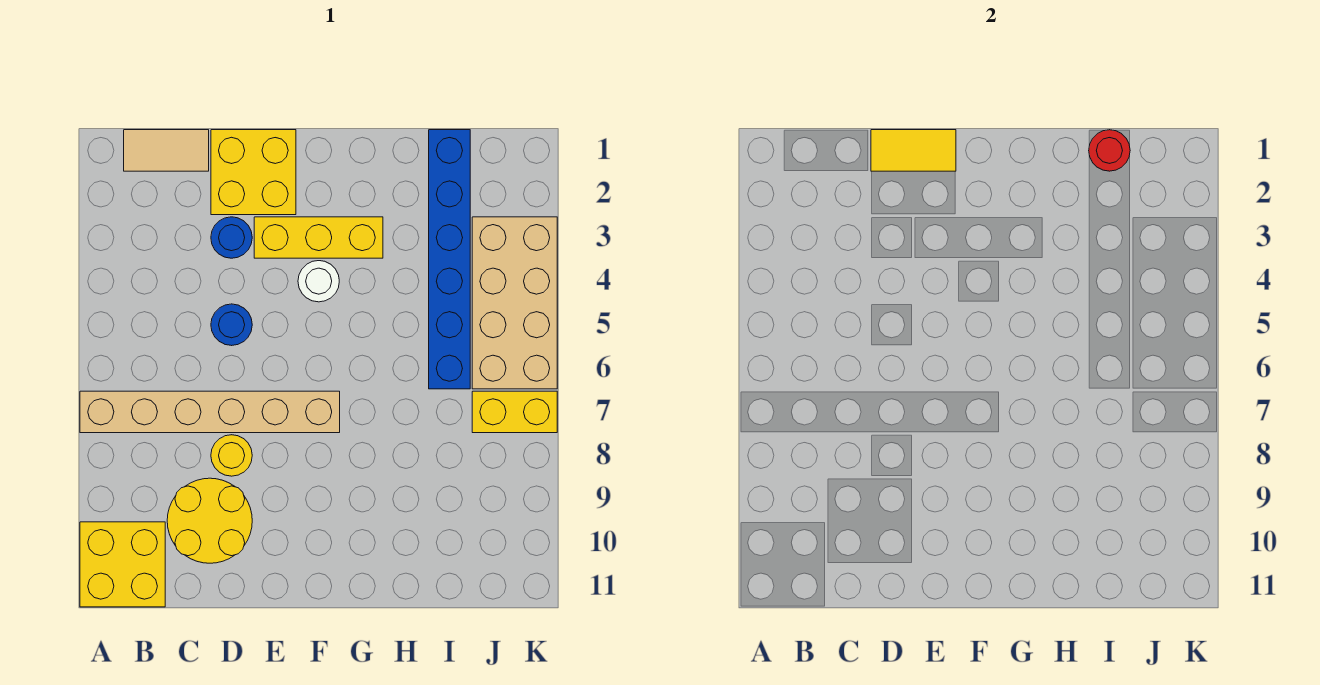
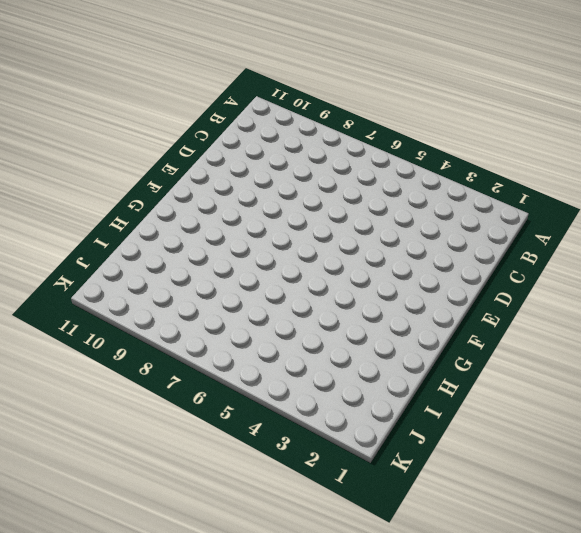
none -> tan brick A7:F7 level 1
none -> yellow brick A10:B11 level 1
none -> tan tile B1:C1 level 1

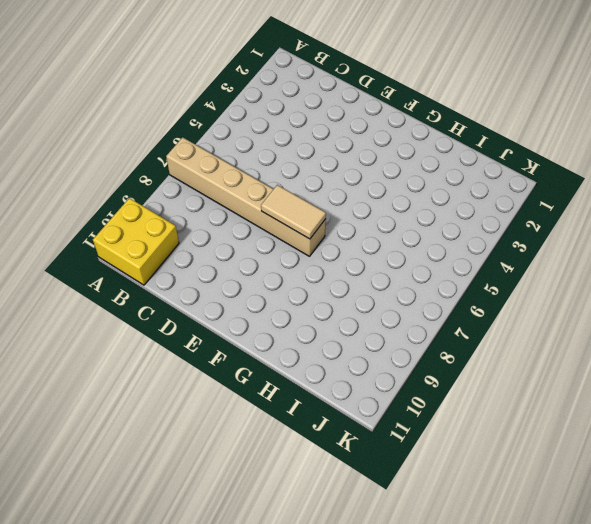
tan tile E7:F7 level 2 -> tan tile B1:C1 level 1
none -> yellow round brick C9:D10 level 1
none -> yellow brick D1:E2 level 1
none -> blue round brick D3 level 1

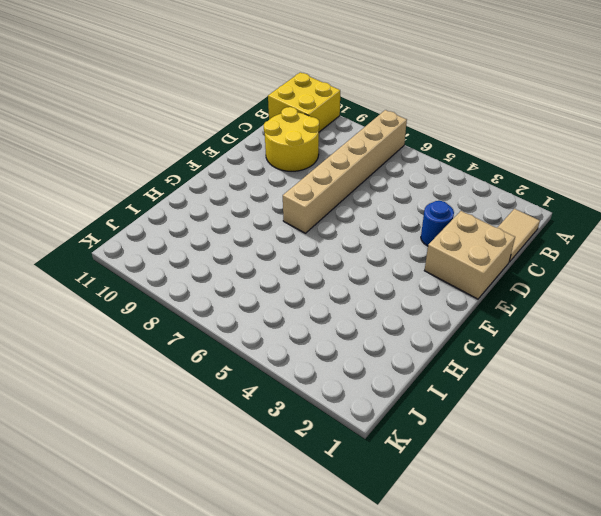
tan brick D1:E2 level 1 -> yellow brick D1:E2 level 1
none -> blue round brick D5 level 1
none -> yellow round brick D8 level 1
none -> yellow brick E3:G3 level 1

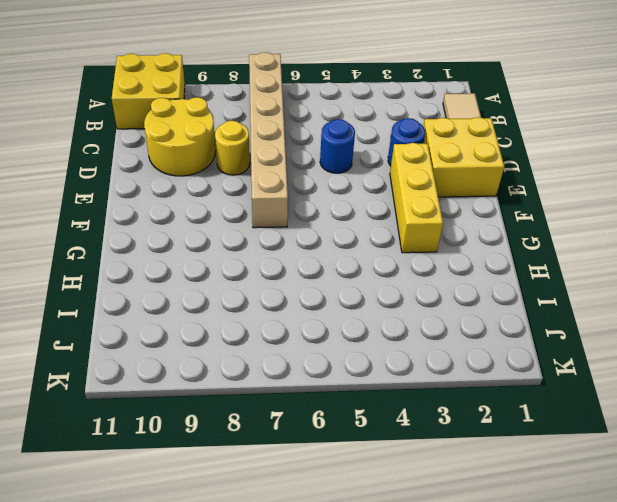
none -> white round brick F4 level 1
none -> blue brick I1:I6 level 1
none -> tan brick J3:K6 level 1

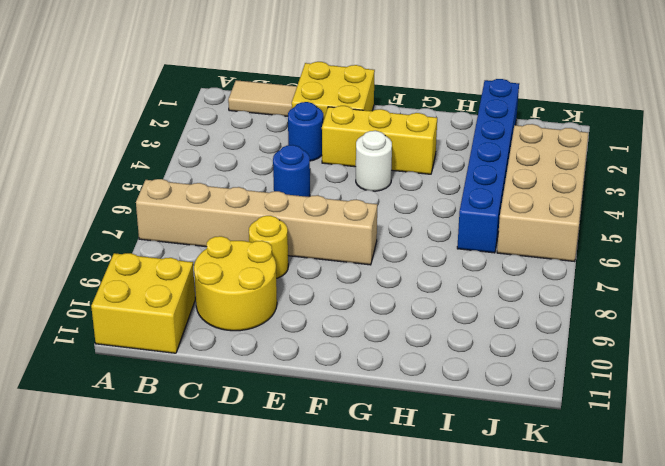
none -> yellow brick J7:K7 level 1
none -> yellow tile D1:E1 level 2
none -> red round brick I1 level 2

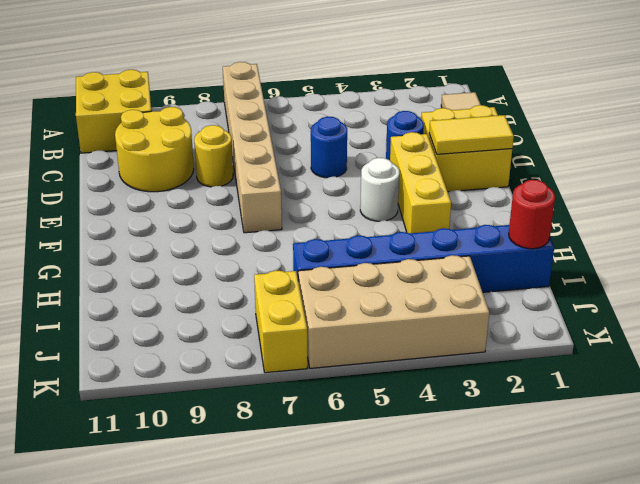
yellow tile E1:E2 level 2 -> yellow tile D1:E1 level 2

